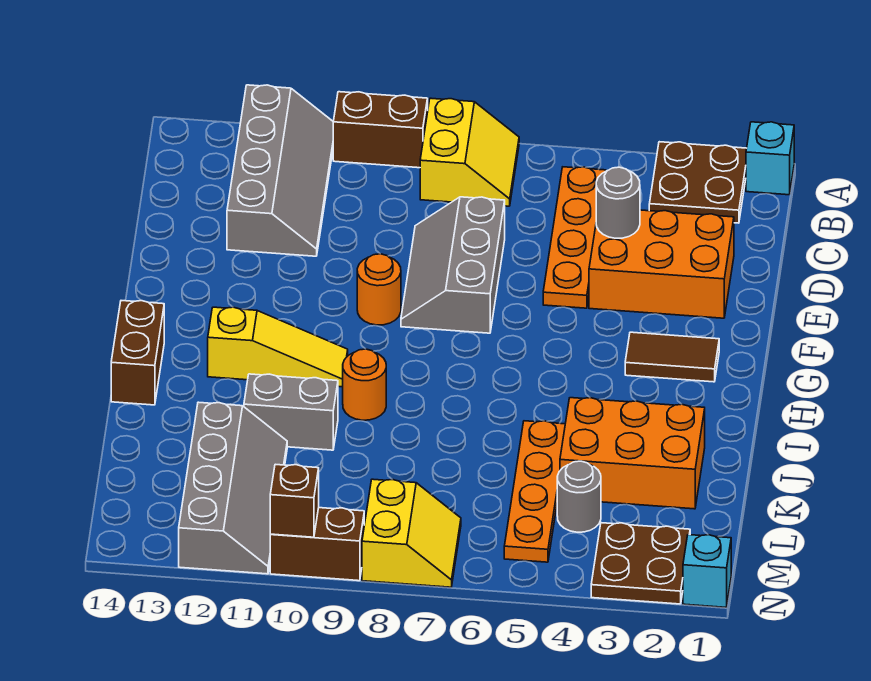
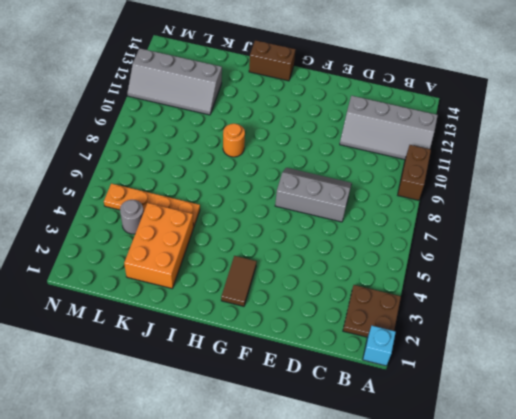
none -> yellow slope A7:B8 level 1 top 8
none -> orange plate B5:E5 level 1
none -> orange brick D2:E4 level 1

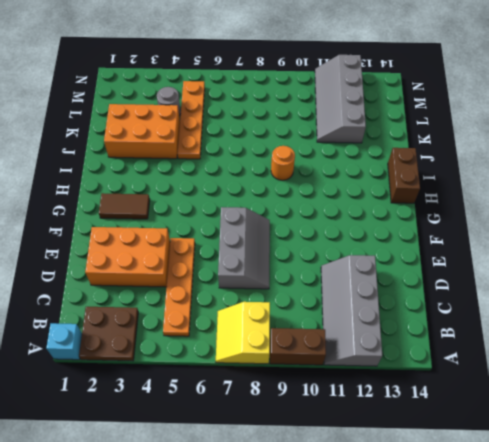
none -> orange round brick F9 level 1
none -> yellow slope H10:H12 level 1 top 12
none -> grey brick J10:J11 level 1

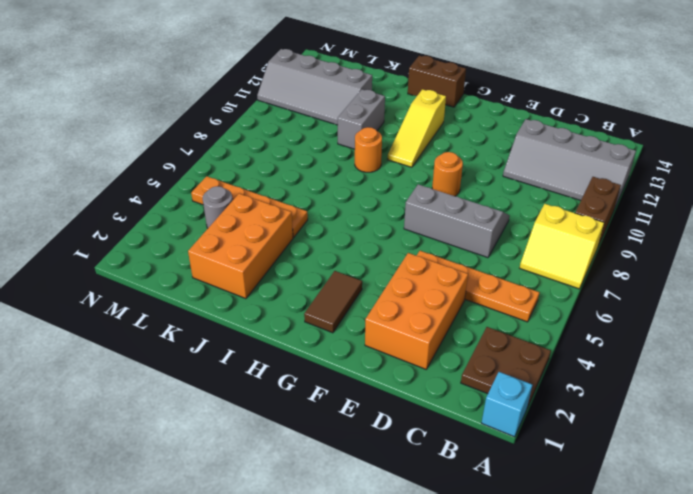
none -> brown plate M2:N3 level 1
none -> yellow slope M7:N8 level 1 top 8
none -> cyan brick N1 level 1

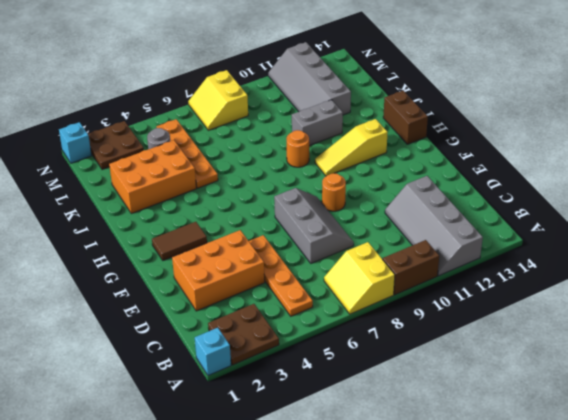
none -> brown brick N9:N10 level 1
none -> grey round brick D4 level 2
none -> brown brick N10 level 2

